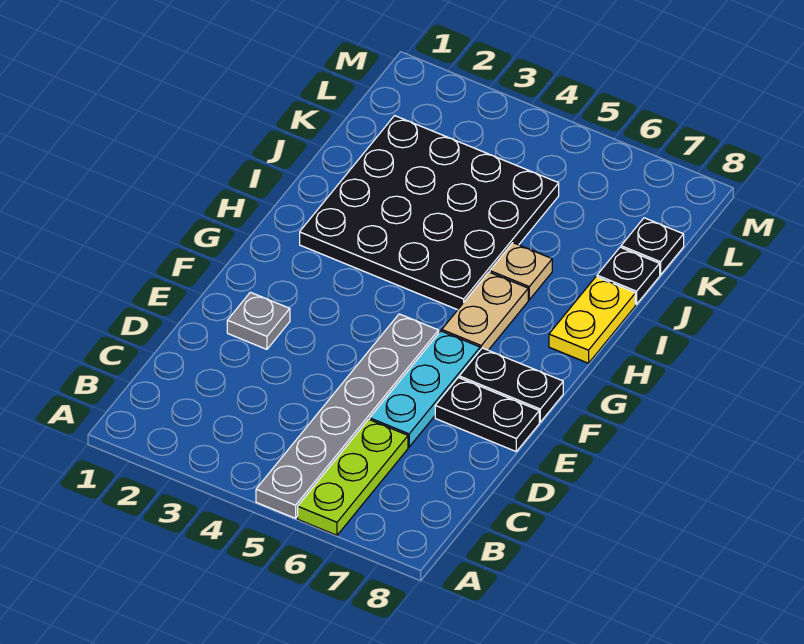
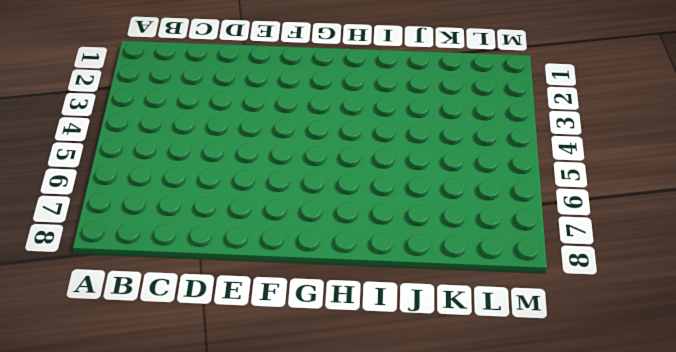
none -> grey plate A5:F5 level 1
none -> lime plate A6:C6 level 1
none -> cyan plate D6:F6 level 1

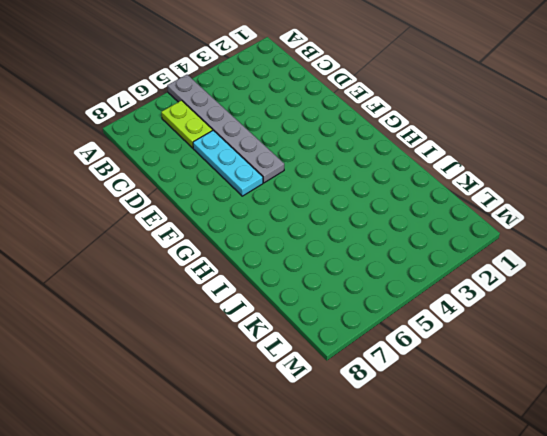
lime plate B6:C6 level 1 -> lime plate A6:C6 level 1
none -> grey plate E2 level 1
none -> black plate E7:E8 level 1
none -> black plate F7:F8 level 1

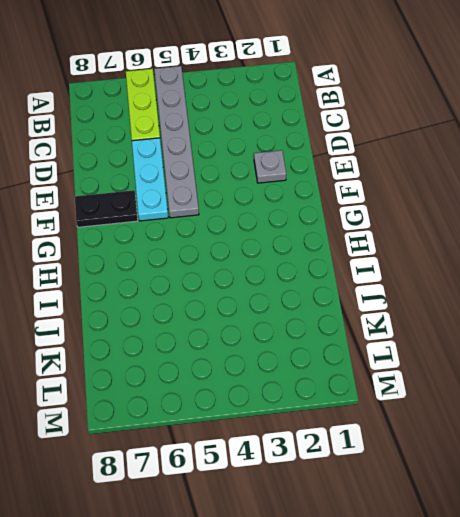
none -> black plate E7:E8 level 1
none -> tan plate G6:H6 level 1
none -> black plate H2:K5 level 1

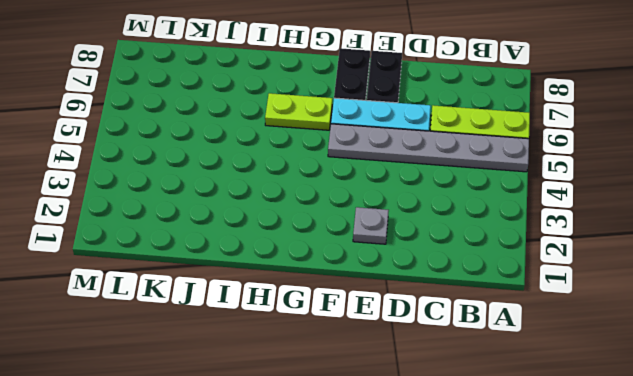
lime plate G6:H6 level 1 -> tan plate G6:H6 level 1
none -> black plate H2:K5 level 1
none -> yellow plate H8:I8 level 1
none -> tan plate I6 level 1

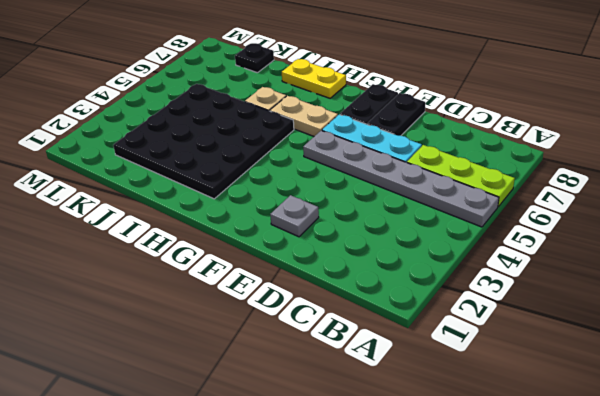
none -> black plate J8 level 1

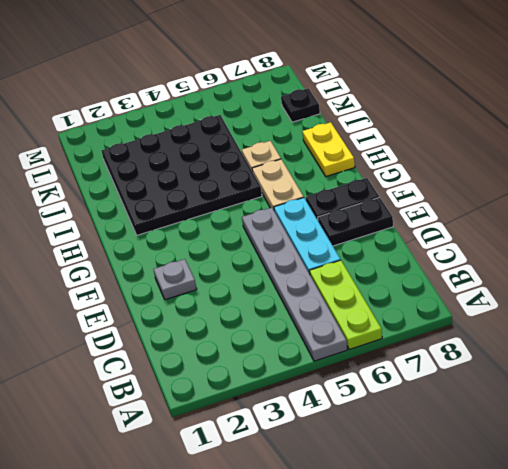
none -> black plate J8 level 1

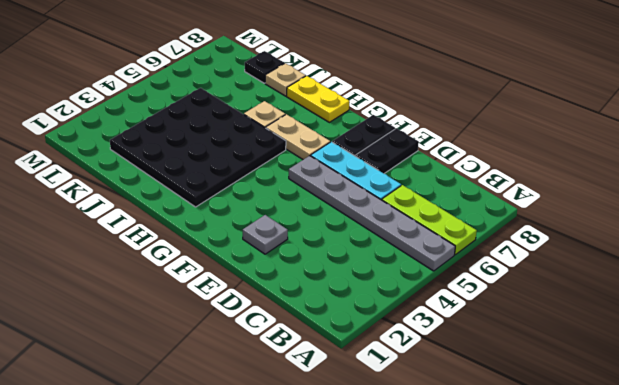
tan plate J8 level 1 -> black plate J8 level 1

